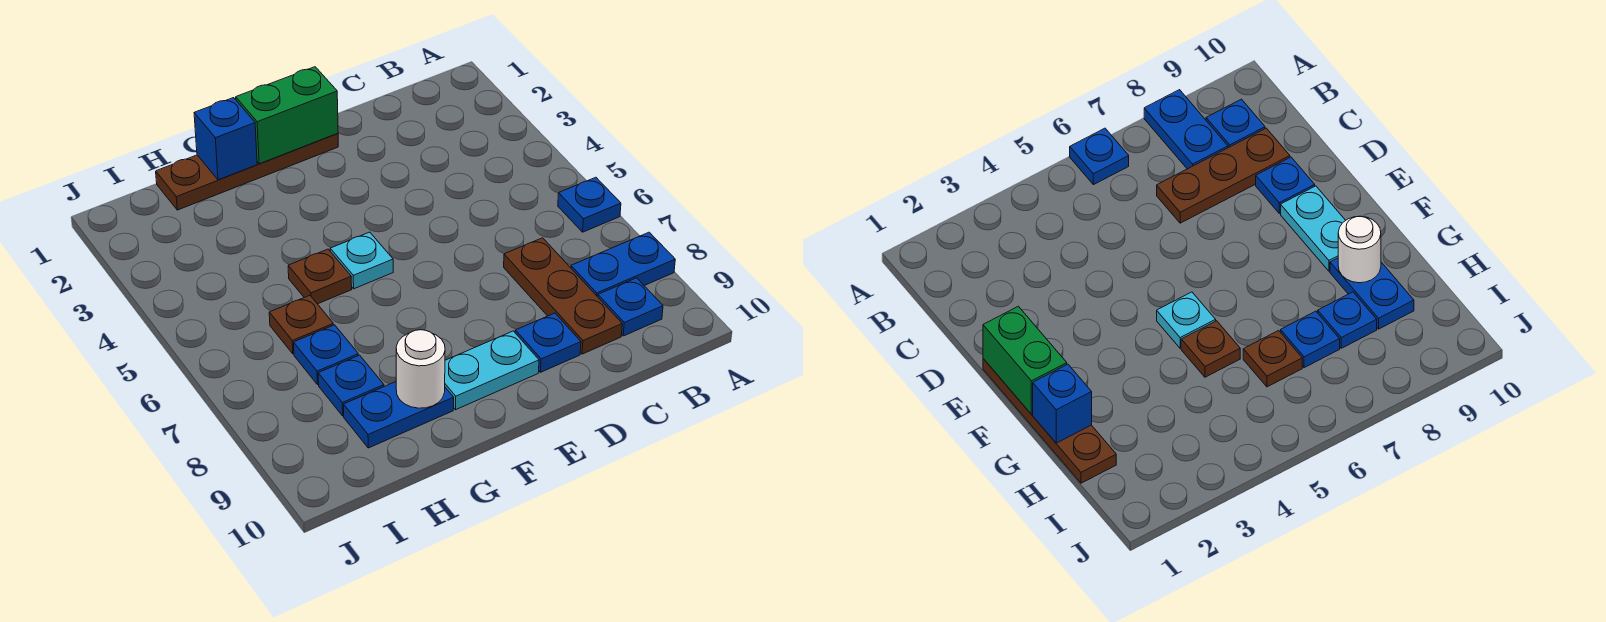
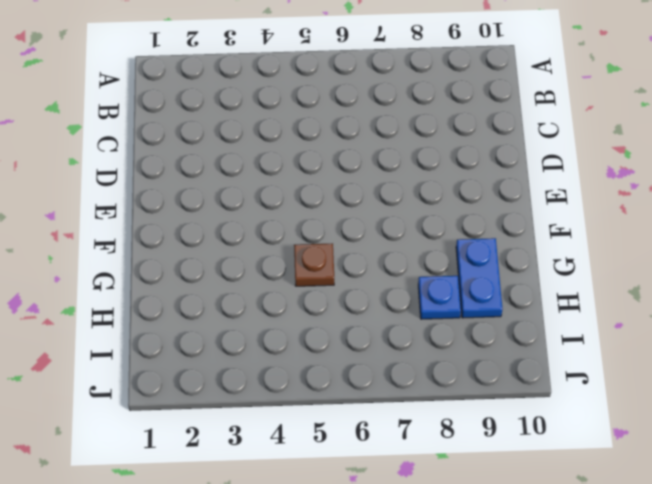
none -> blue plate A6 level 1
none -> blue plate A8:B8 level 1
none -> blue plate B9 level 1

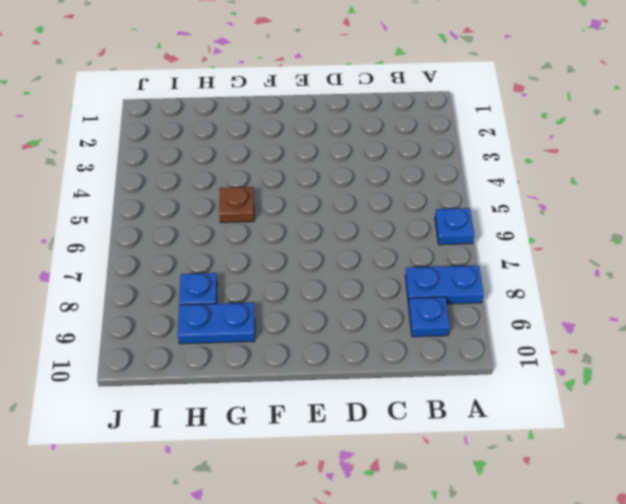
none -> brown plate C7:C9 level 1
none -> blue plate D9 level 1
none -> brown plate E1:H1 level 1

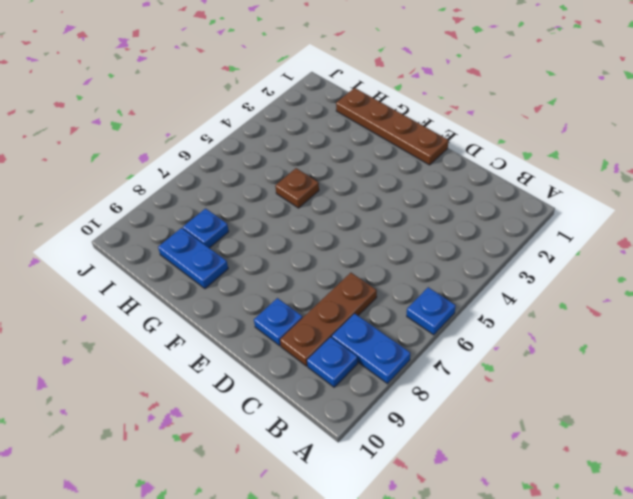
none -> cyan plate E9:F9 level 1
none -> cyan plate F5 level 1
none -> brown plate H6 level 1

